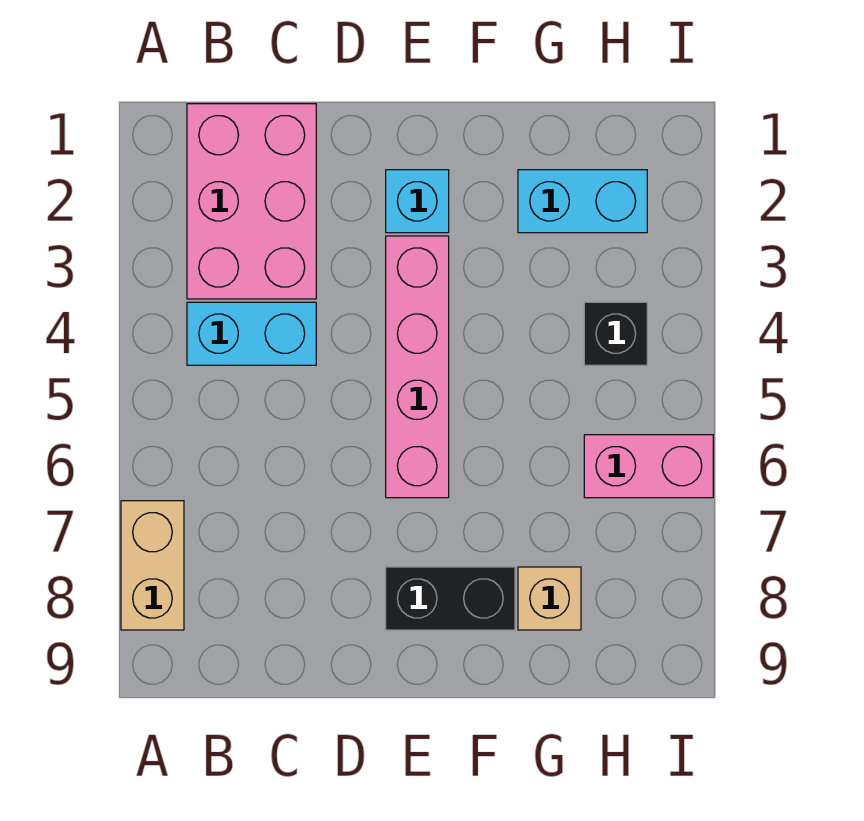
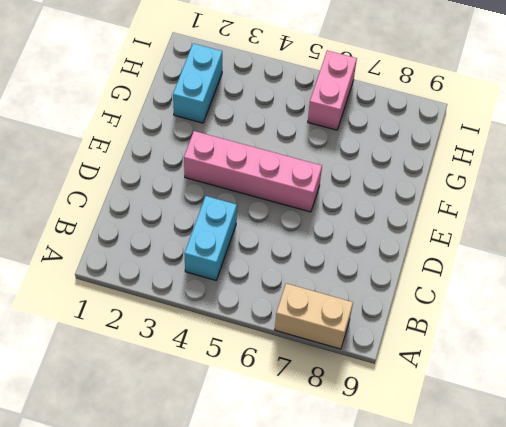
none -> pink brick B1:C3 level 1
none -> cyan brick E2 level 1

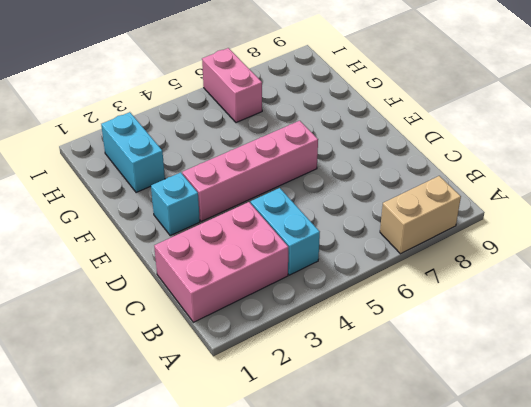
none -> black brick E8:F8 level 1
none -> tan brick G8 level 1

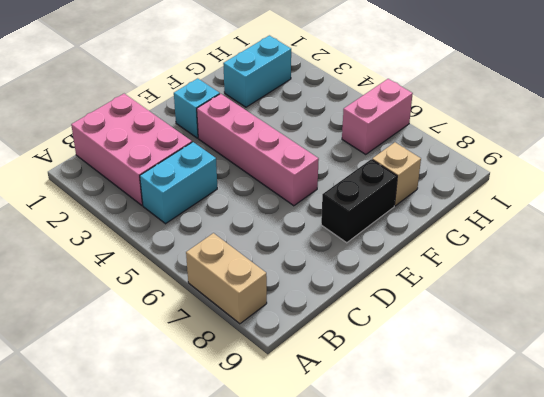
none -> black brick H4 level 1

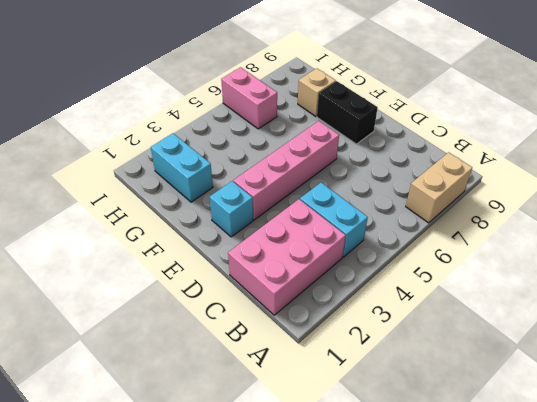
none -> black brick H4 level 1

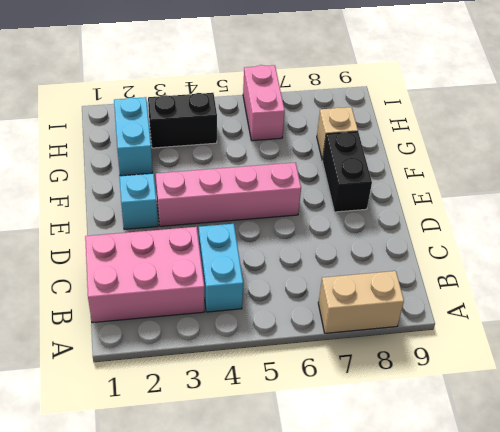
black brick H3:H4 level 1 -> black brick H4 level 1

